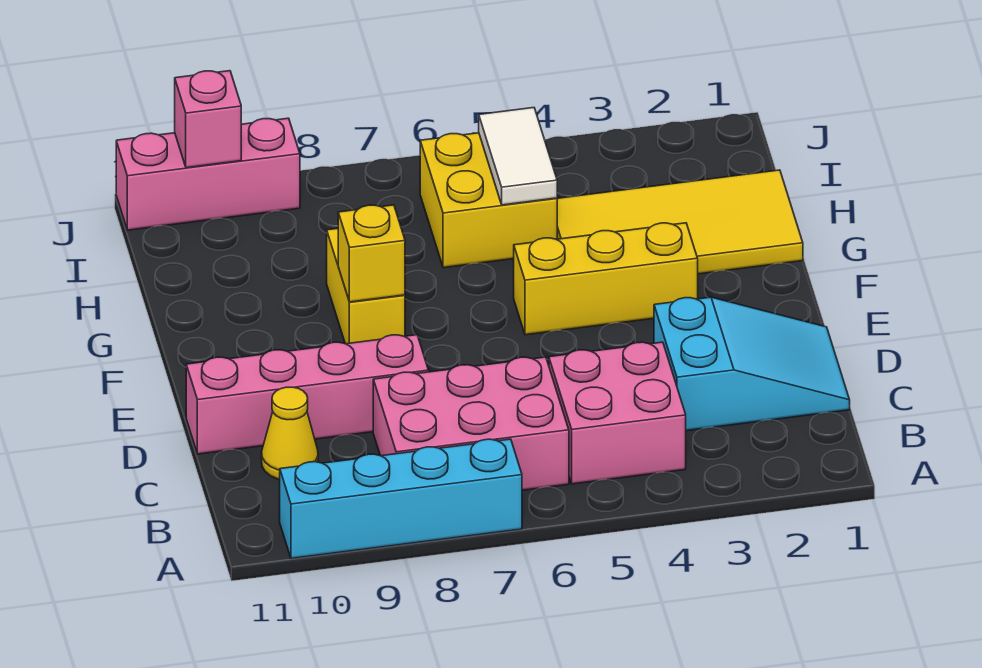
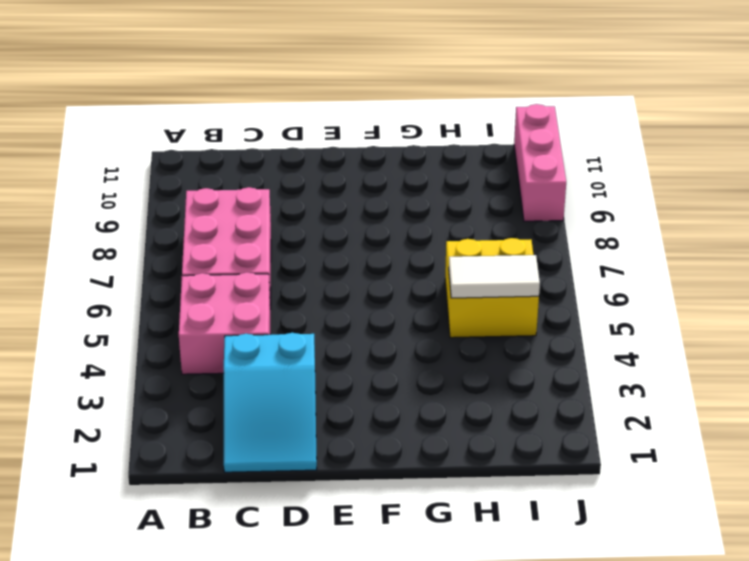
none -> cyan brick A7:A10 level 1
none -> yellow cone C10 level 1
none -> pink brick D8:D11 level 1

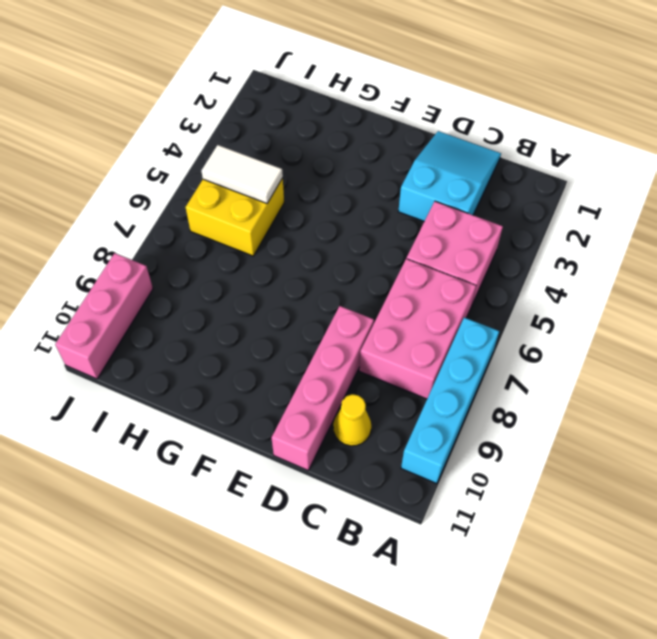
none -> yellow brick F3:F5 level 1
none -> yellow brick F8:G8 level 1
none -> yellow tile G1:H4 level 1

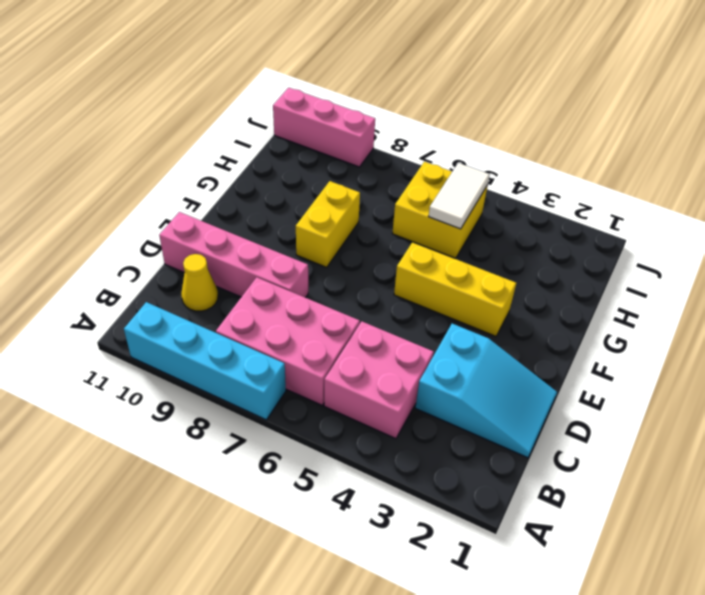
none -> yellow tile G1:H4 level 1
none -> yellow brick F8 level 2
none -> pink brick J10 level 2

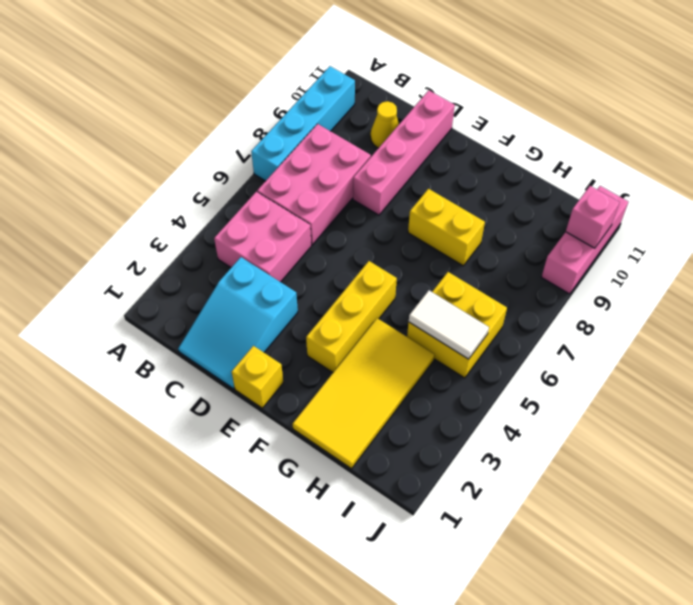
yellow brick E1 level 1 -> yellow brick F8 level 2

